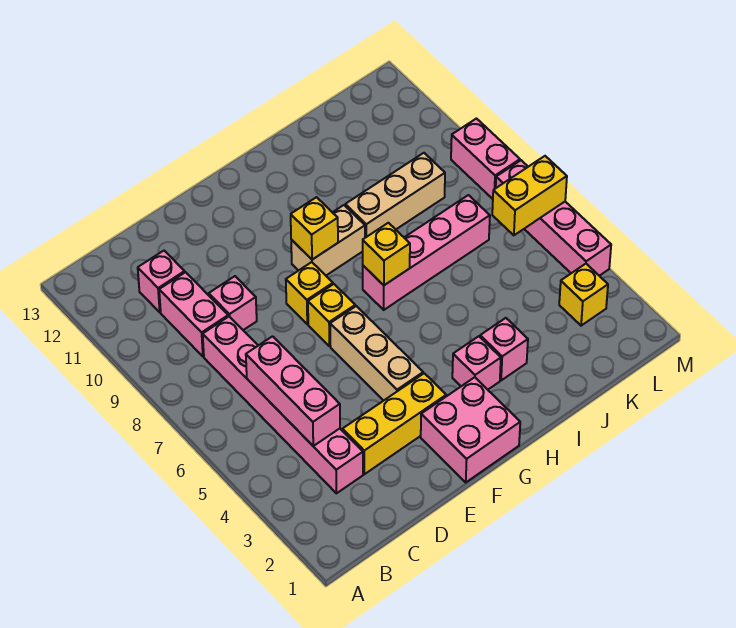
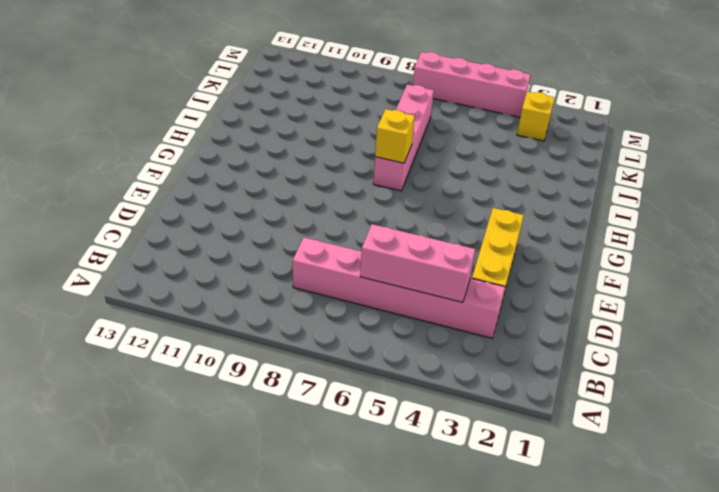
none -> pink brick C9:C10 level 1
none -> pink brick C11 level 1
none -> pink brick D9 level 1

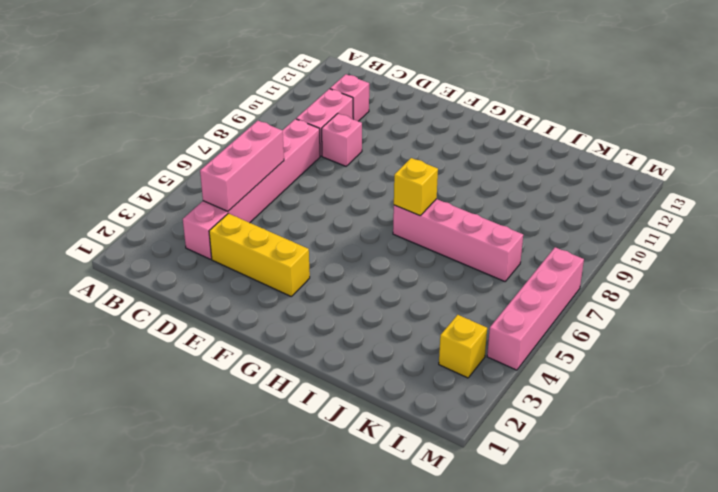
none -> pink brick F1:G2 level 1
none -> tan brick F4:F6 level 1
none -> yellow brick F7 level 1

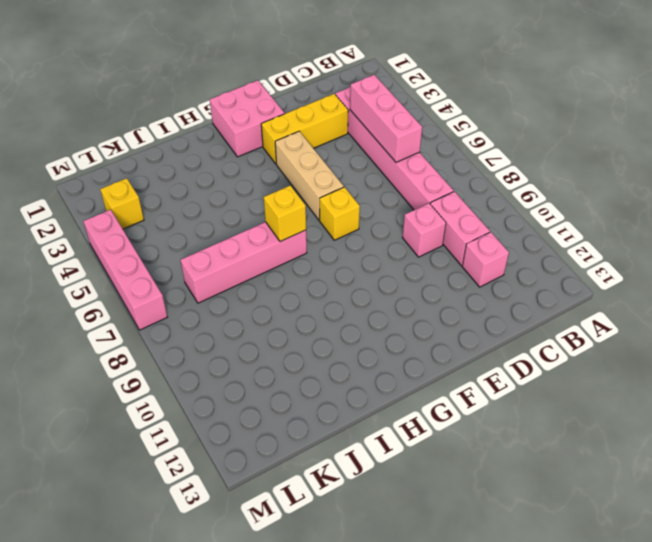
none -> yellow brick F8 level 1
none -> tan brick G9:H9 level 1
none -> pink brick H3 level 1

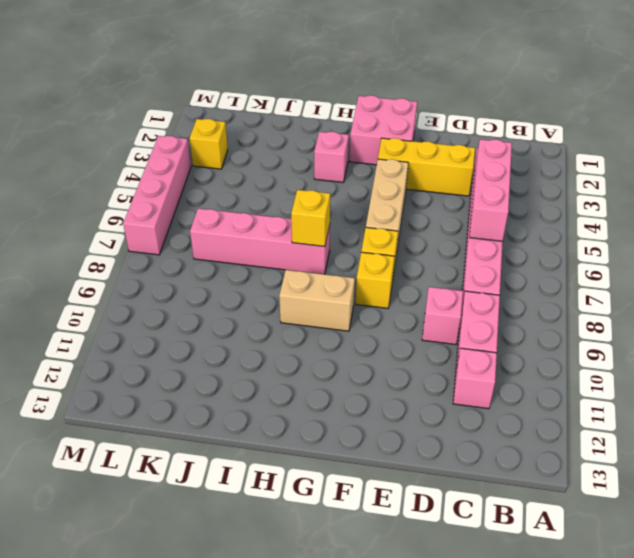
none -> pink brick I3 level 1
none -> tan brick I9:K9 level 1
none -> pink brick M8:M9 level 1

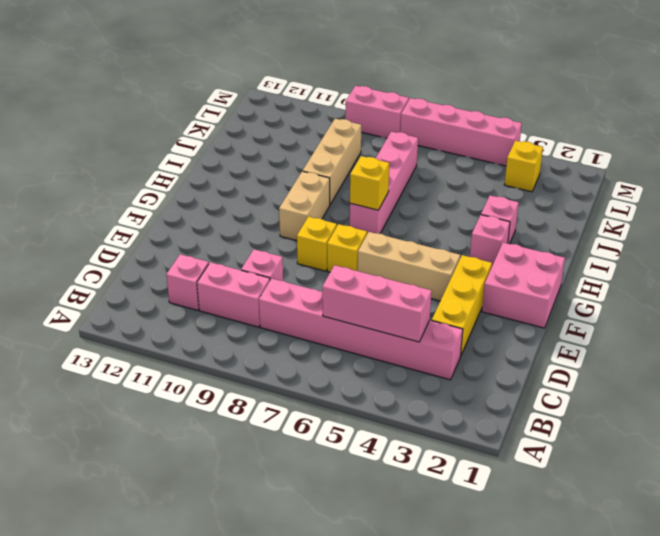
none -> yellow brick G9 level 2
none -> yellow brick L6:M6 level 2

